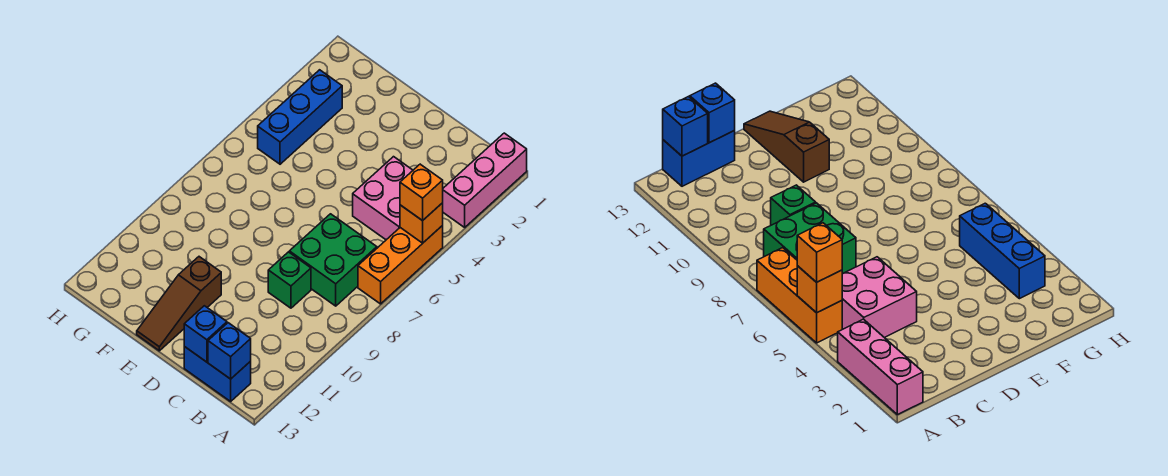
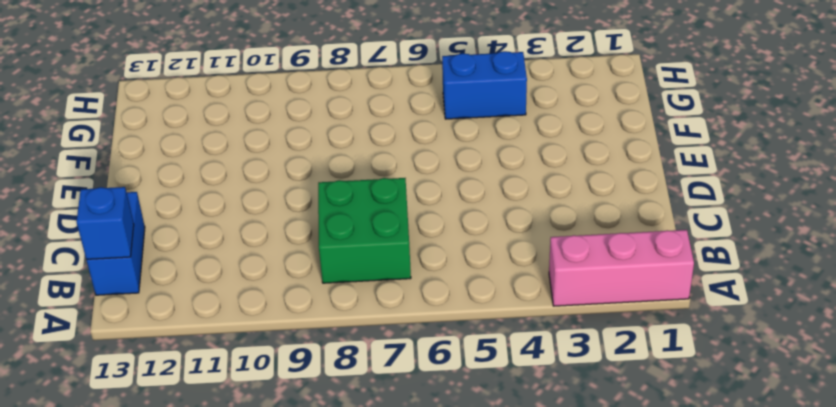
blue brick G4:G5 level 1 -> blue brick G3:G5 level 1
none -> orange brick A5:A7 level 1
none -> pink brick B4:C5 level 1
none -> green brick C9 level 1

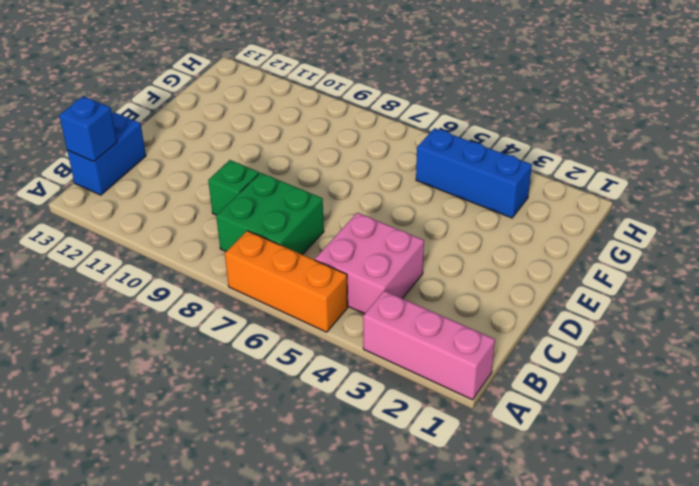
none -> brown slope E11:E13 level 1 top 11
none -> orange brick A5 level 2
none -> blue brick C13 level 2

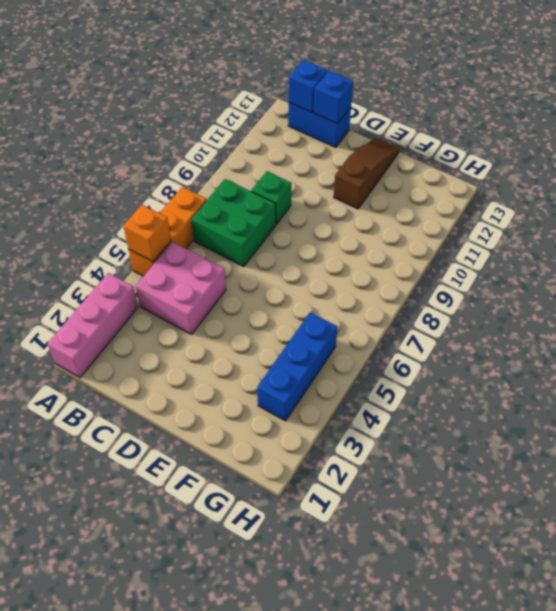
none -> orange brick A5 level 3

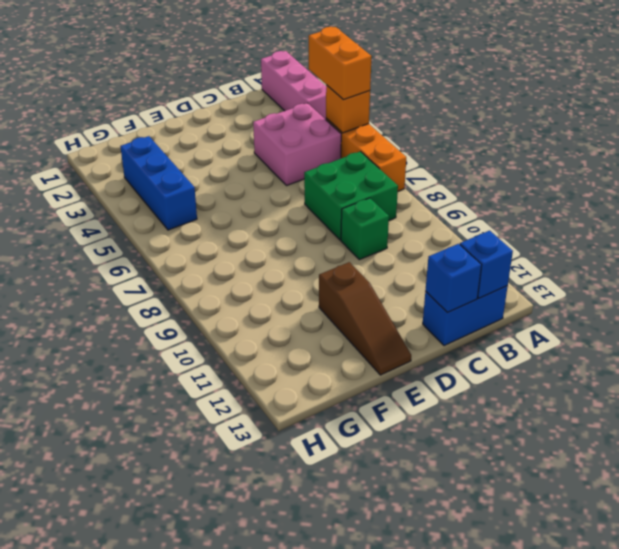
orange brick A4:A5 level 3 -> orange brick A5 level 3

